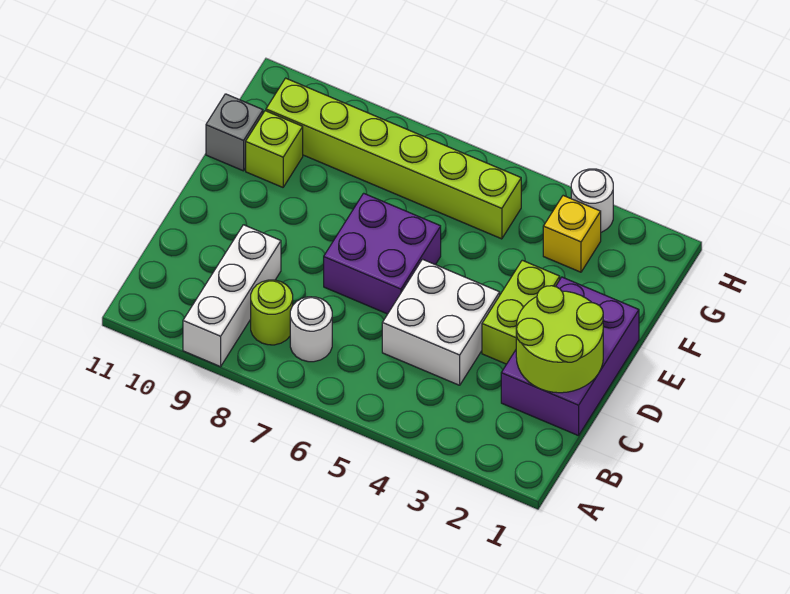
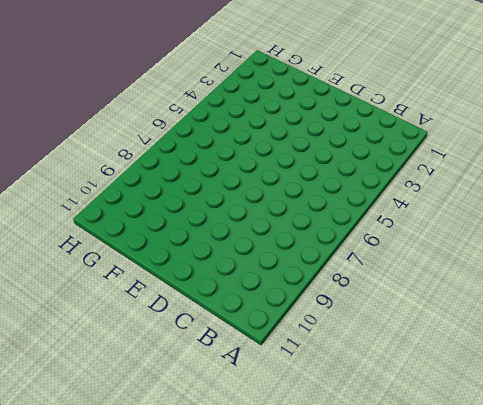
none -> white brick A9:C9 level 1
none -> white round brick B7 level 1
none -> lime round brick B8 level 1

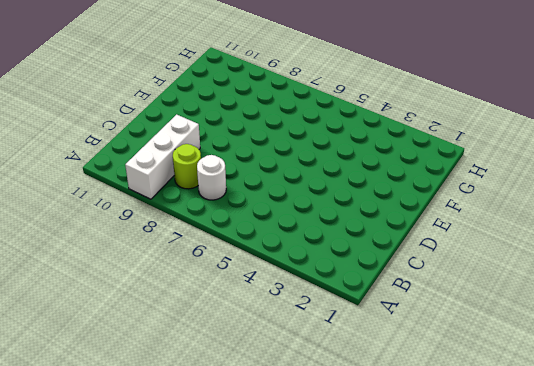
none -> purple brick C1:E2 level 1
none -> white brick C4:D5 level 1
none -> lime brick D3:E3 level 1

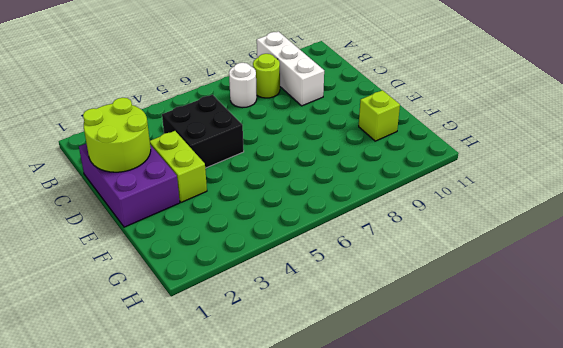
black brick C4:D5 level 1 -> white brick C4:D5 level 1
none -> purple brick D6:E7 level 1
none -> grey brick F11 level 1
none -> yellow brick G3 level 1

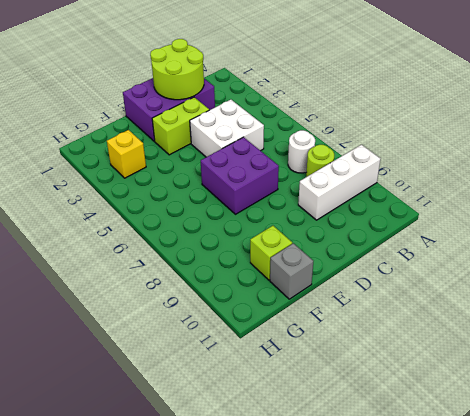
none -> lime brick G5:G10 level 1
none -> white round brick H3 level 1

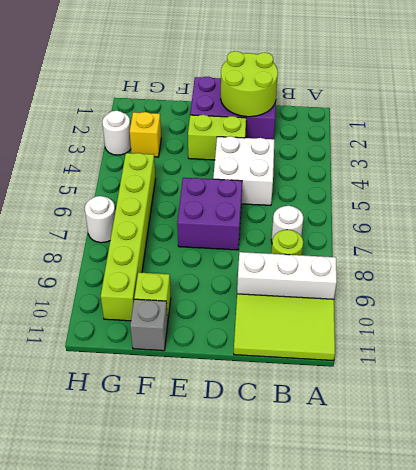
lime tile A10:C11 level 1 -> none
white round brick H7 level 1 -> none

